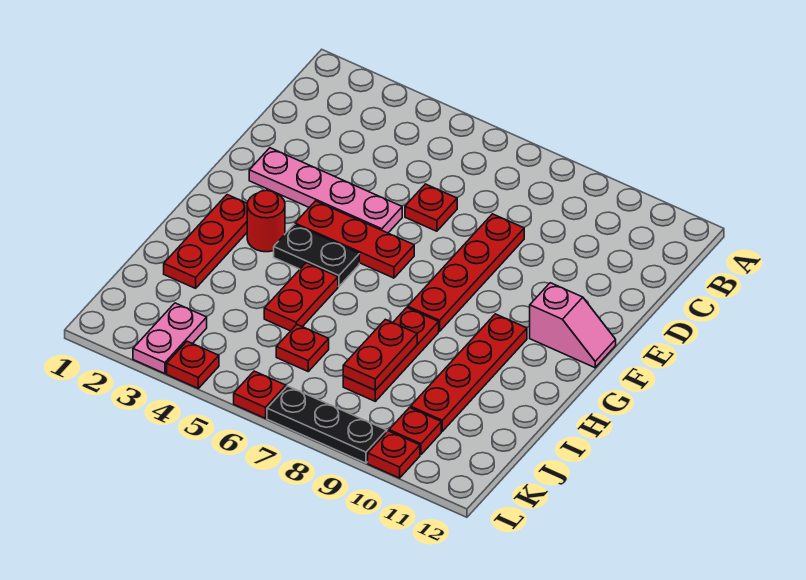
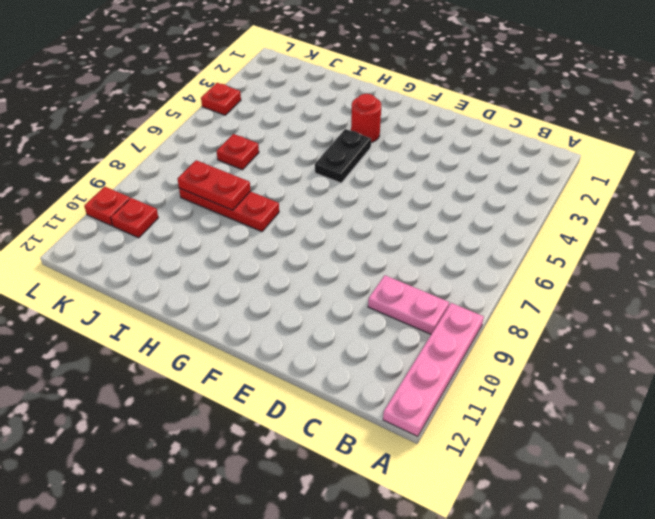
pink plate A9:A12 level 1 -> pink plate E2:E5 level 1
pink plate B9:C9 level 1 -> pink plate K3:L3 level 1
none -> red plate D6 level 1
none -> red plate D8:G8 level 1
none -> red plate F4:F6 level 1

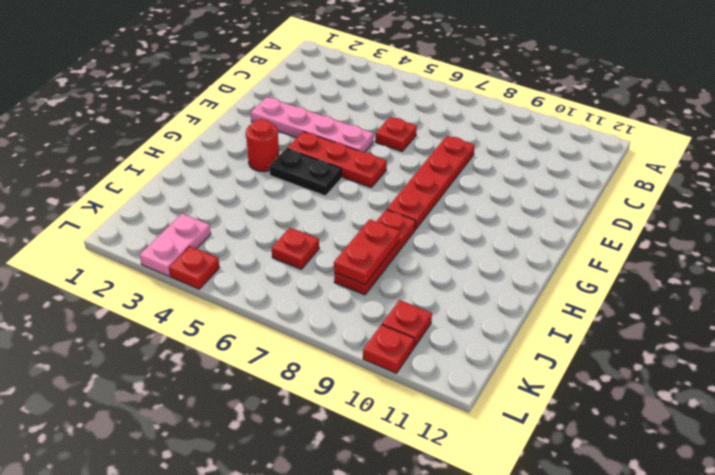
none -> pink slope F11:F12 level 1 top 11
none -> red plate G2:I2 level 1
none -> red plate G10:J10 level 1

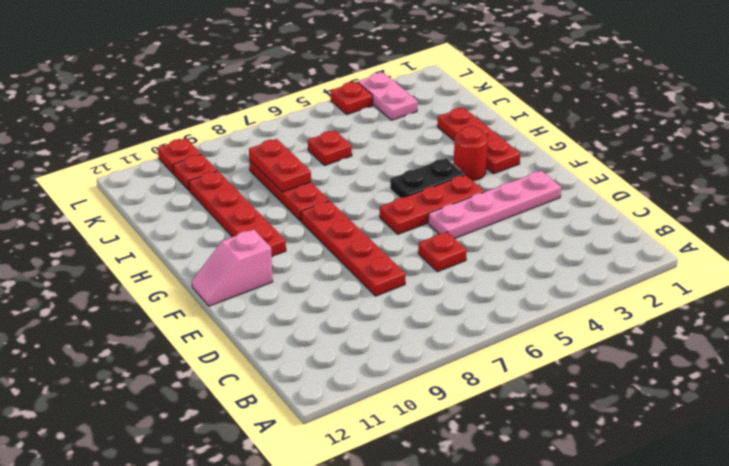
none -> red plate H5:I5 level 1
none -> red plate L6 level 1
none -> black plate L7:L9 level 1

